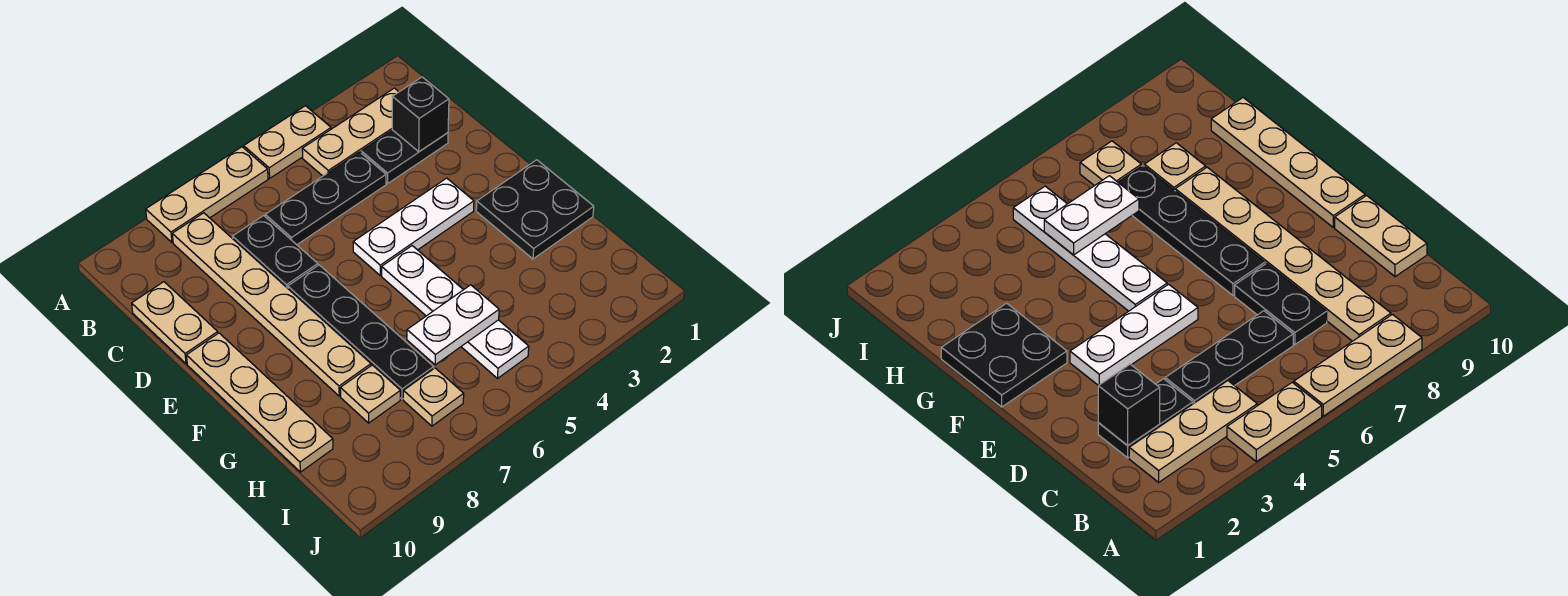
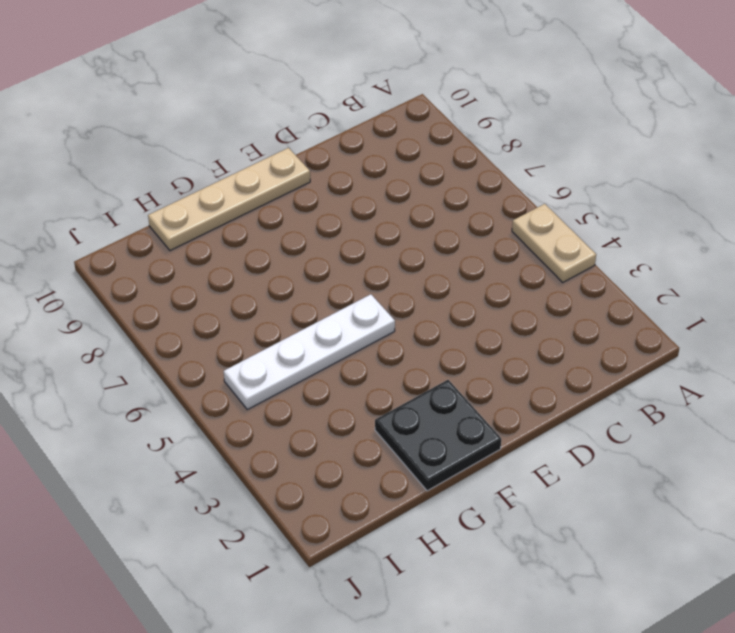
none -> tan plate A6:A8 level 1
none -> tan plate B2:B4 level 1
none -> tan plate B8:G8 level 1

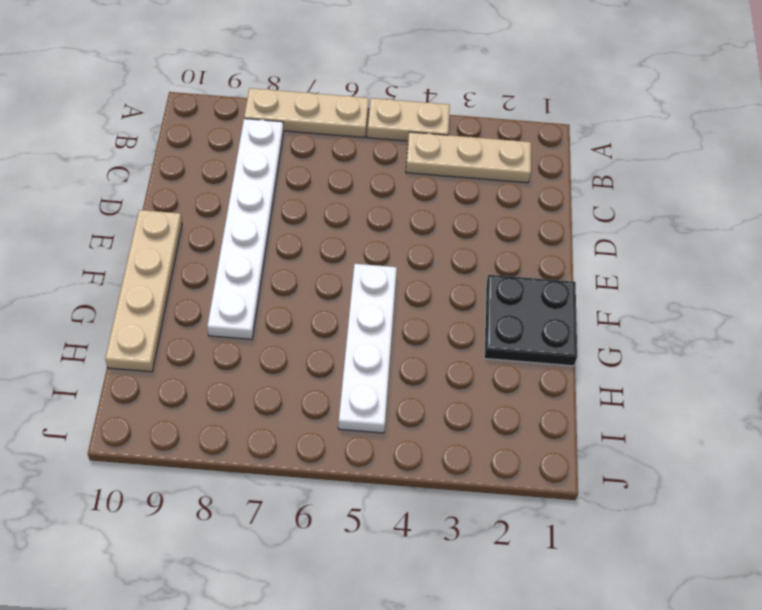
white plate B8:G8 level 1 -> tan plate B8:G8 level 1
none -> black plate C2:C3 level 1
none -> black plate C4:C6 level 1
none -> black plate C7:D7 level 1

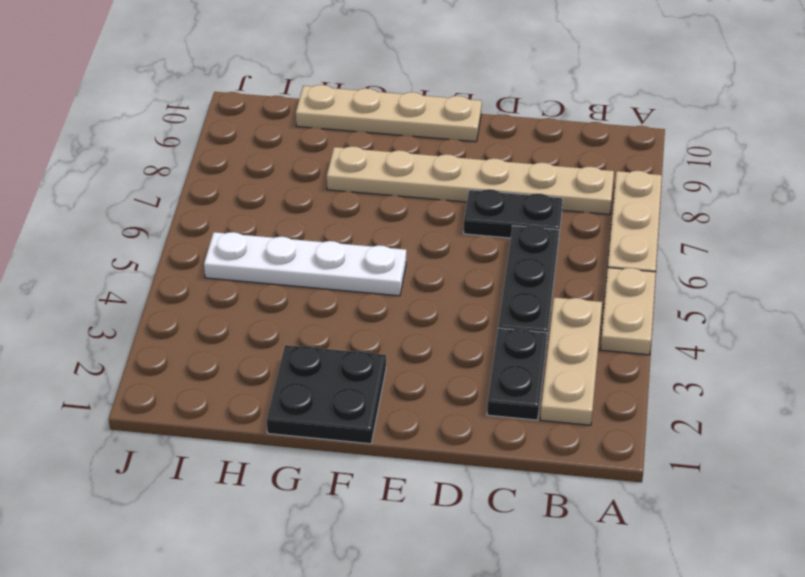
none -> tan plate C10:D10 level 1
none -> white plate E3:E5 level 1
none -> black plate E7:H7 level 1

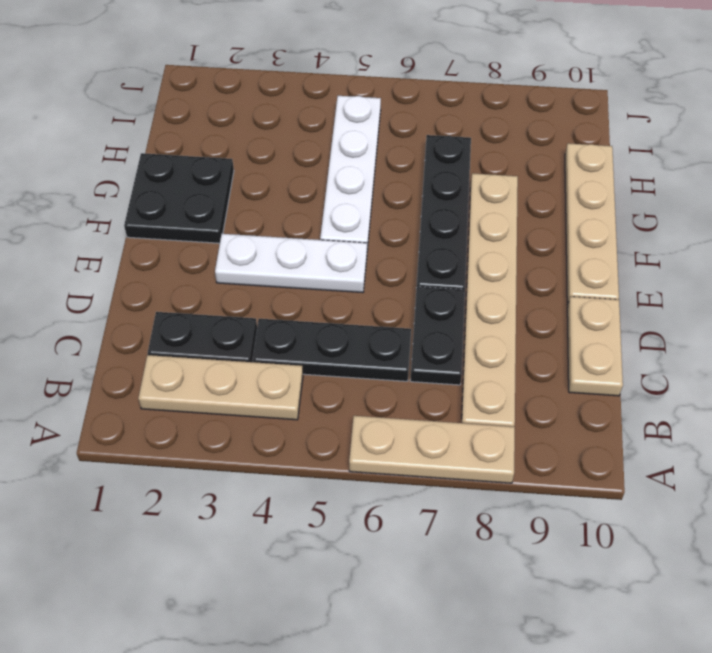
none -> tan plate A4:A5 level 1
none -> tan plate H8 level 1
none -> tan plate I7 level 1

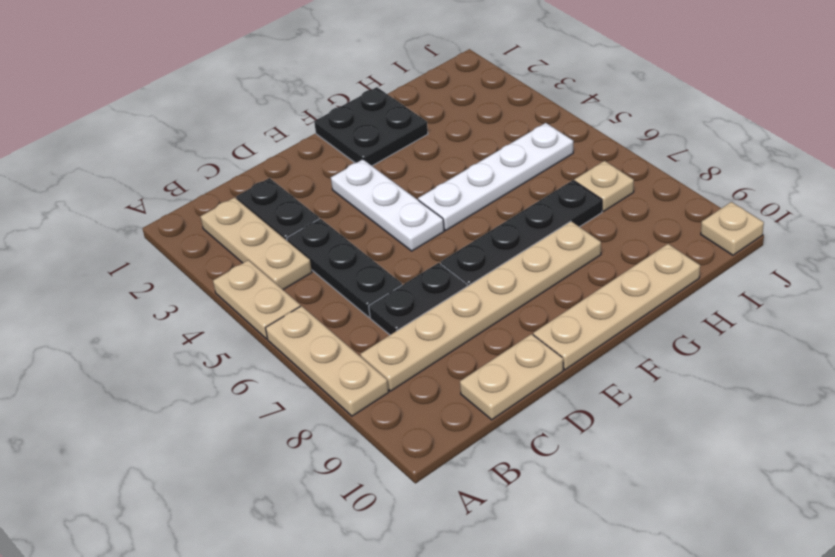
tan plate J10 level 1 -> tan plate H8 level 1
none -> black brick C2 level 2
none -> white plate H5:H6 level 2

